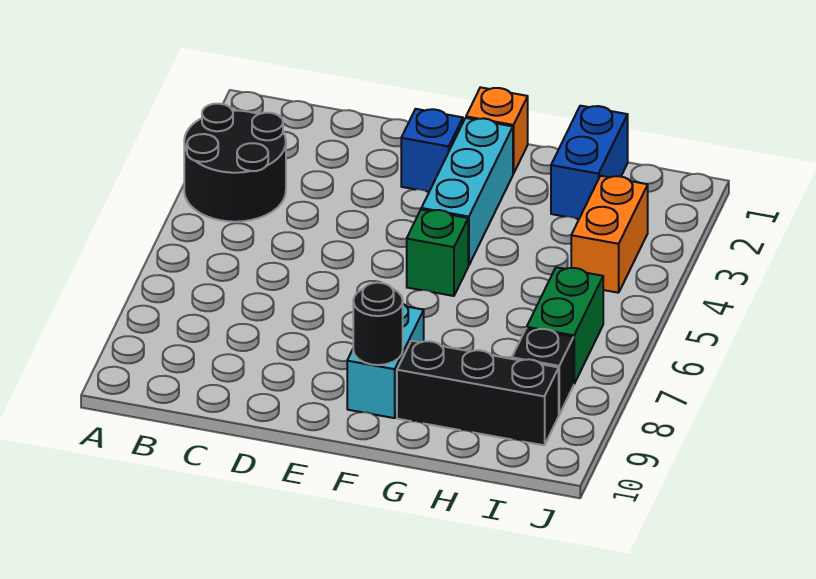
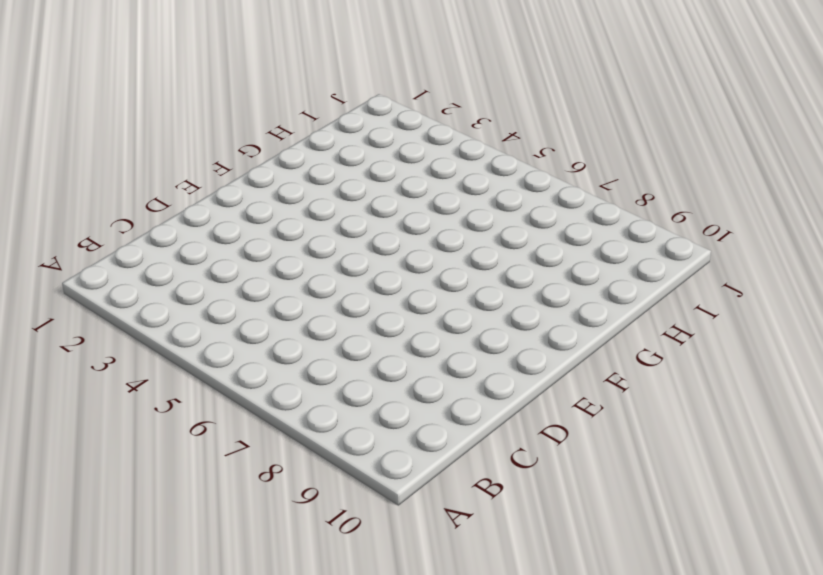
none -> black round brick A3:B4 level 1
none -> blue brick E2 level 1
none -> orange brick F1 level 1

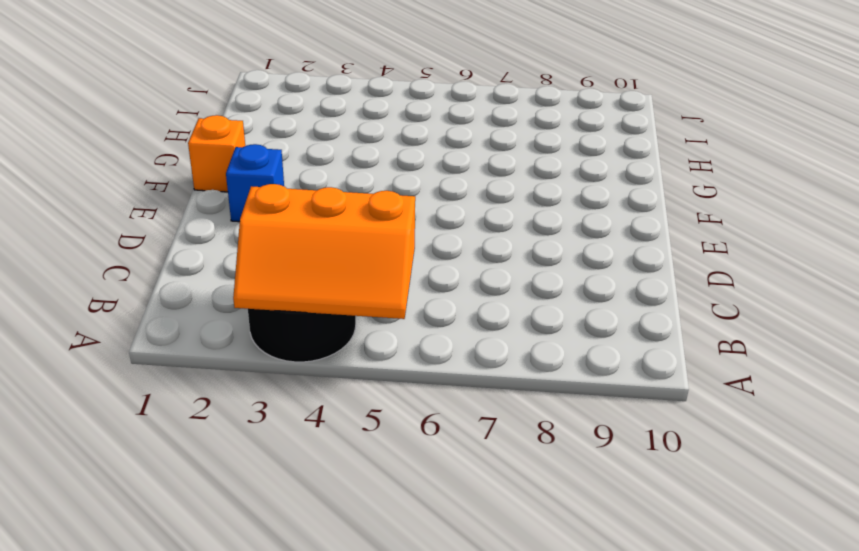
orange slope A3:B5 level 2 top B -> none
none -> cyan brick F2:F4 level 1
none -> green brick F5 level 1
none -> cyan brick F8:F9 level 1

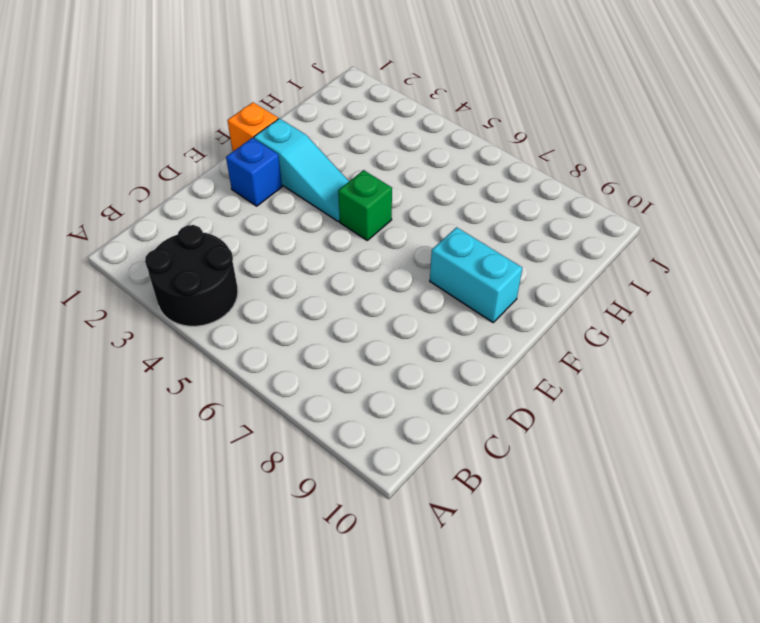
cyan slope F2:F4 level 1 top 2 -> cyan brick F2:F4 level 1
none -> black brick G9:I9 level 1
none -> blue brick H1:H2 level 1
none -> orange brick I3:I4 level 1

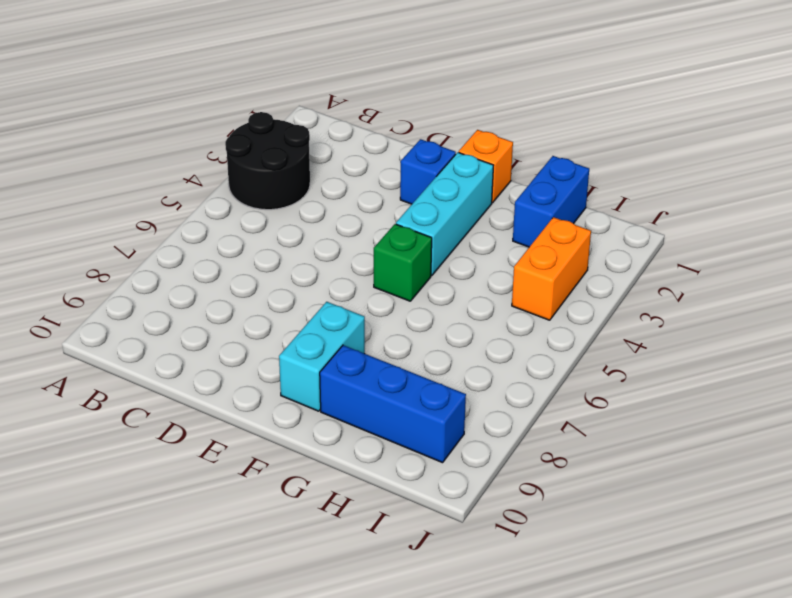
blue brick G9:I9 level 1 -> black brick G9:I9 level 1
none -> green brick I6:I7 level 1
none -> black brick I8 level 1
none -> black round brick F9 level 2

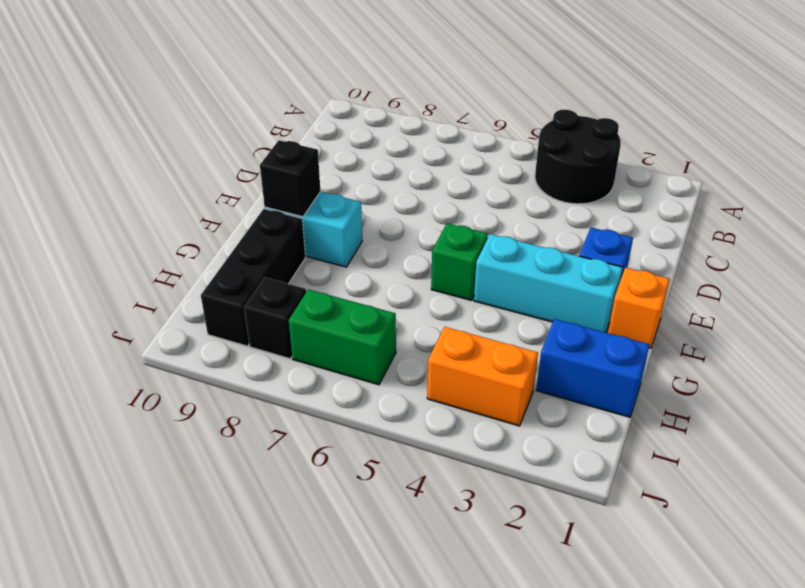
black brick F9 level 2 -> black round brick F9 level 2

